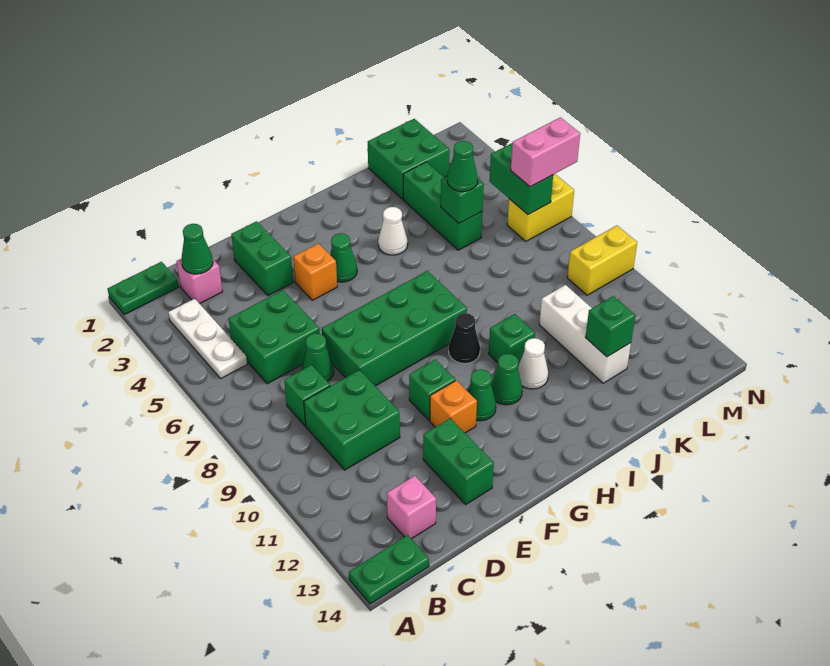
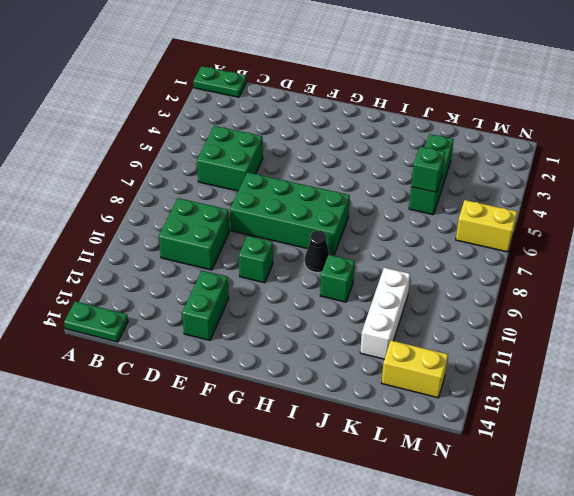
yellow brick L13:M13 level 1 -> yellow brick M9:N9 level 1
none -> white plate B3:B5 level 1
none -> pink brick C2 level 1
none -> green brick C8 level 1
none -> pink brick C13 level 1

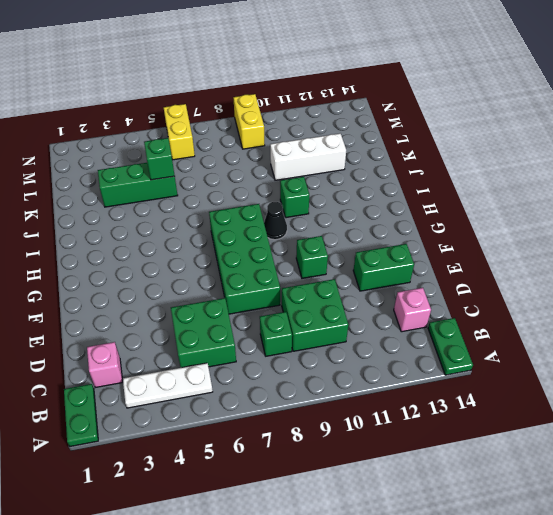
none -> green cone D7 level 1
none -> green brick E2:E3 level 1
none -> orange brick F4 level 1
none -> orange brick F11 level 1

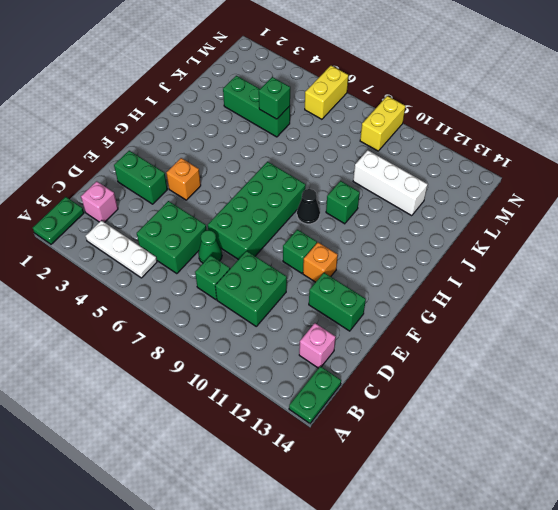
none -> green cone G4 level 1
none -> green cone G11 level 1
none -> green cone H11 level 1
none -> white cone I4 level 1

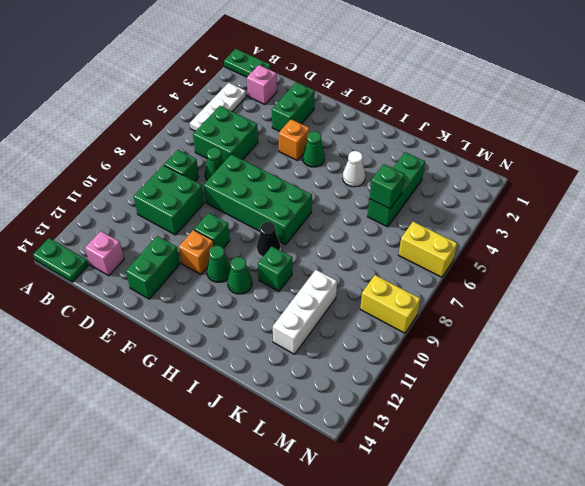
none -> white cone I11 level 1
none -> green brick K1:L2 level 1
none -> green cone C2 level 2
none -> green brick K12 level 2

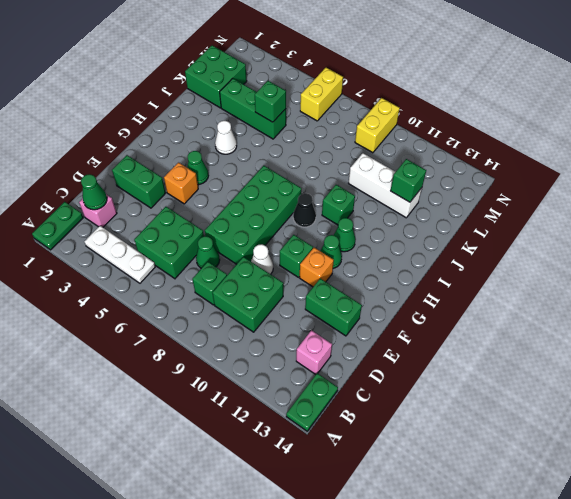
white cone E9 level 1 -> white cone I11 level 1
none -> green brick M5:M6 level 2
none -> green cone K5 level 3
none -> pink brick M6:N6 level 3

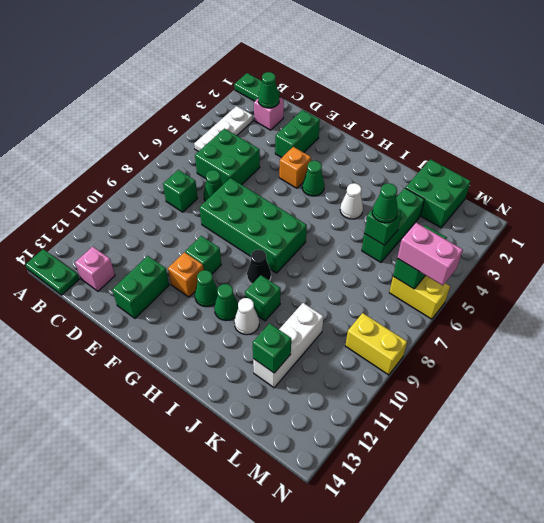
none -> green brick C9:D10 level 1

